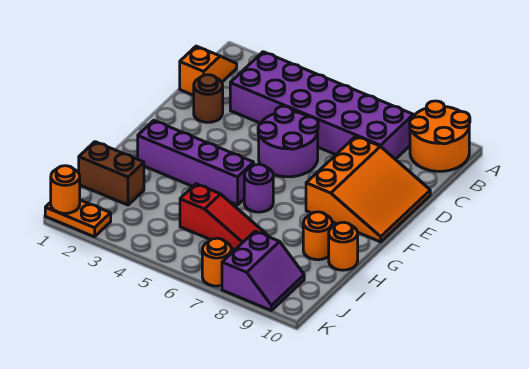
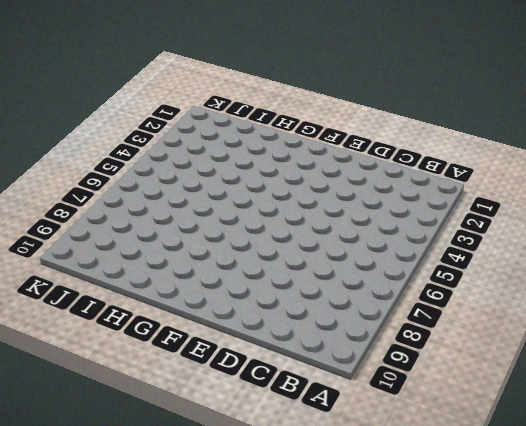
none -> orange round brick A9:B10 level 1
none -> orange slope B1:C1 level 1 top C
none -> purple brick B3:C8 level 1

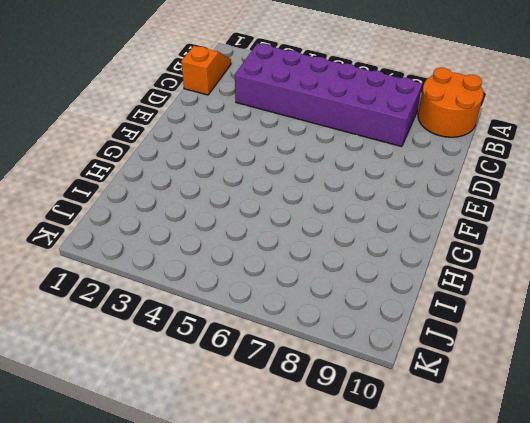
none -> brown round brick D2 level 1
none -> purple round brick D5:E6 level 1
none -> orange slope D8:F10 level 1 top 8

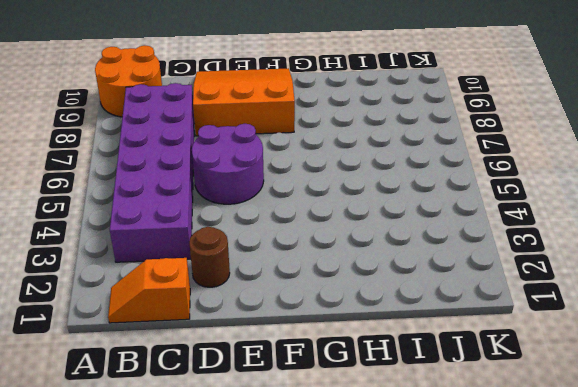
none -> purple brick G2:G5 level 1
none -> purple round brick G6 level 1
none -> orange round brick H9 level 1

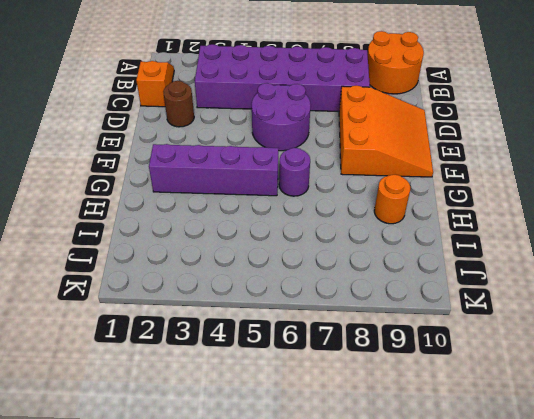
none -> orange round brick H10 level 1
none -> brown brick I1:I2 level 1
none -> red slope I5:I7 level 1 top 5

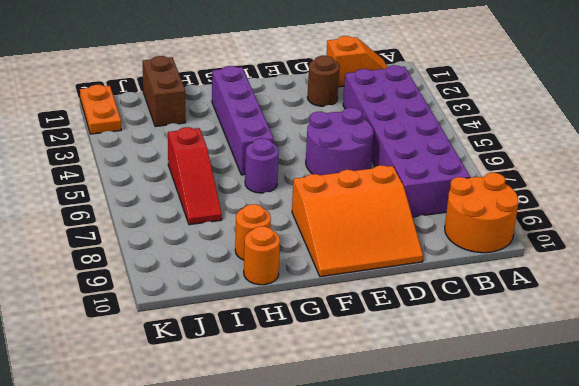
none -> purple slope J8:K9 level 1 top 8
none -> orange round brick K7 level 1
none -> orange round brick K1 level 2

